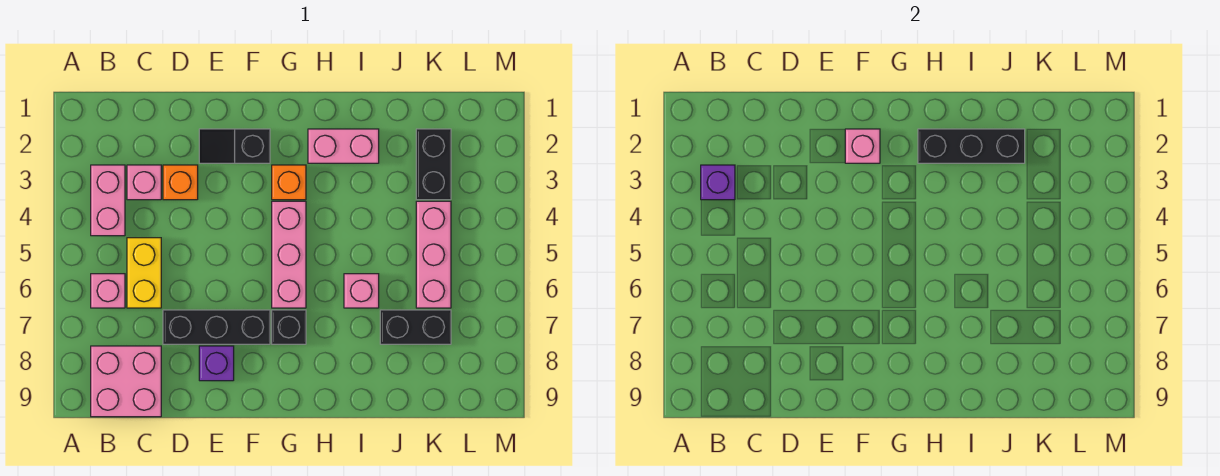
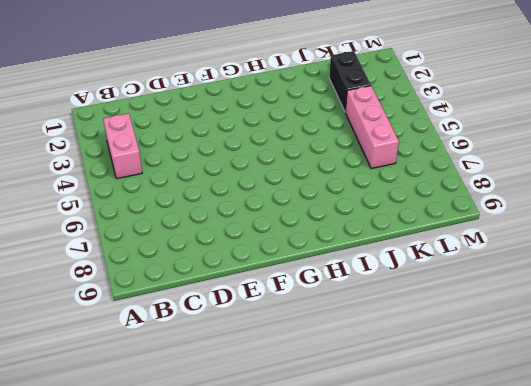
none -> pink brick B6 level 1
none -> pink brick B8:C9 level 1
none -> pink brick C3 level 1

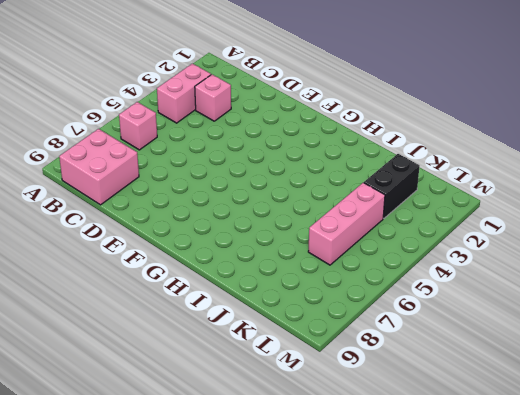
none -> yellow brick C5:C6 level 1
none -> orange brick D3 level 1
none -> black brick D7:F7 level 1

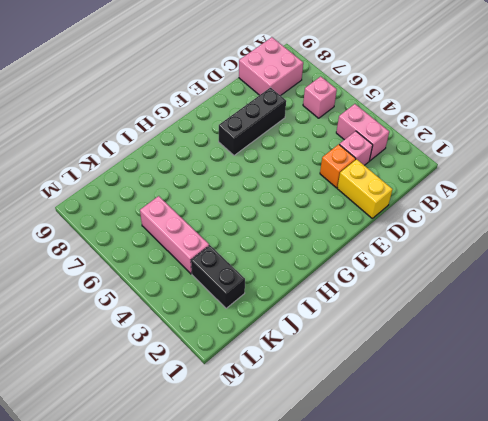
yellow brick D1:D2 level 1 -> yellow brick C5:C6 level 1
none -> black slope E2:F2 level 1 top F
none -> purple brick E8 level 1
none -> orange brick G3 level 1

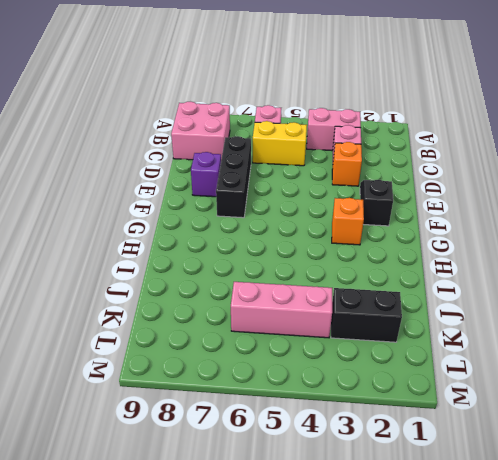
none -> pink brick G4:G6 level 1
none -> black brick G7 level 1
none -> pink brick H2:I2 level 1

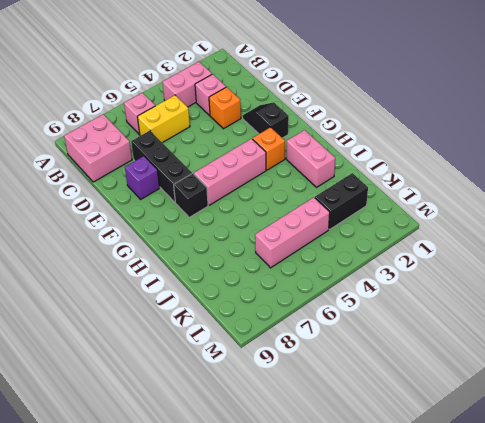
none -> pink brick I6 level 1
none -> black brick J7:K7 level 1
none -> purple brick B3 level 2

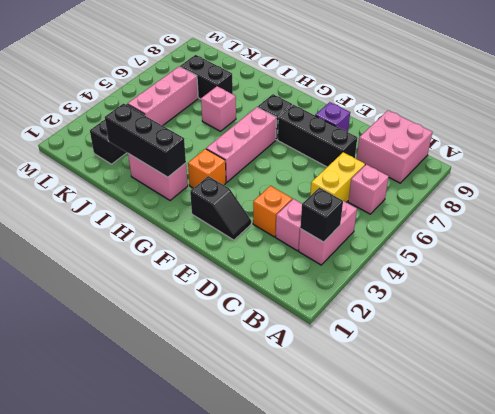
black brick B3 level 2 -> purple brick B3 level 2
none -> pink brick F2 level 2

